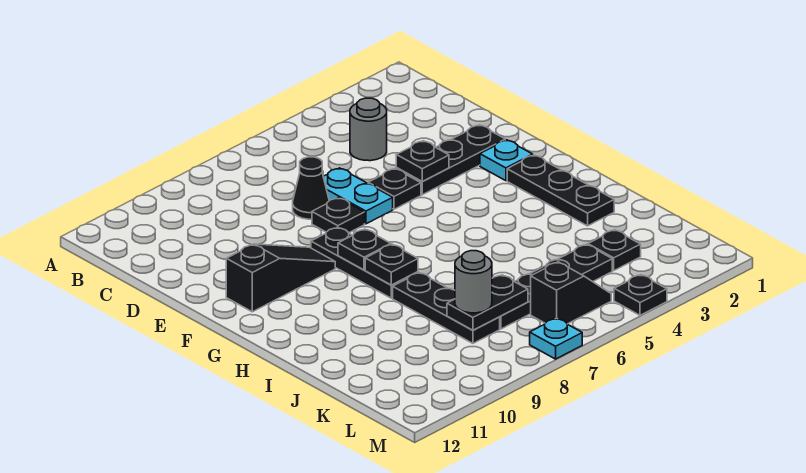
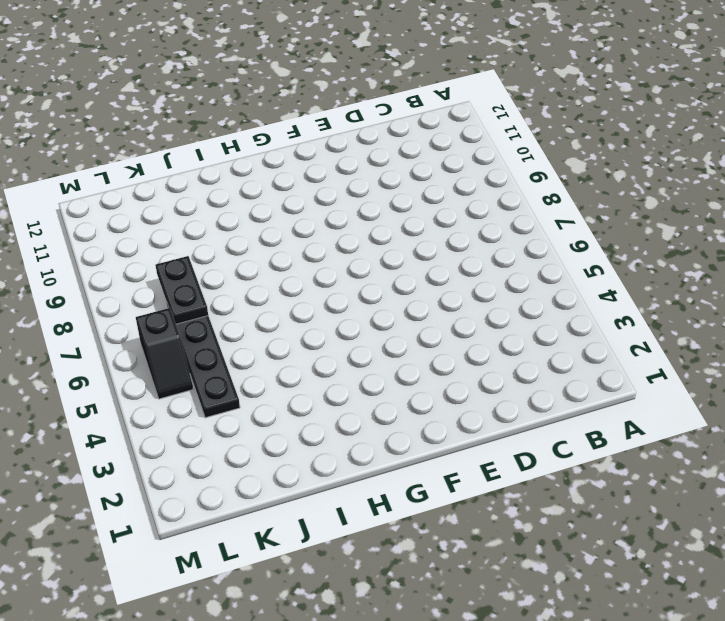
none -> grey round brick C4 level 1
none -> cyan plate D6:E6 level 1
none -> black cone D7 level 1

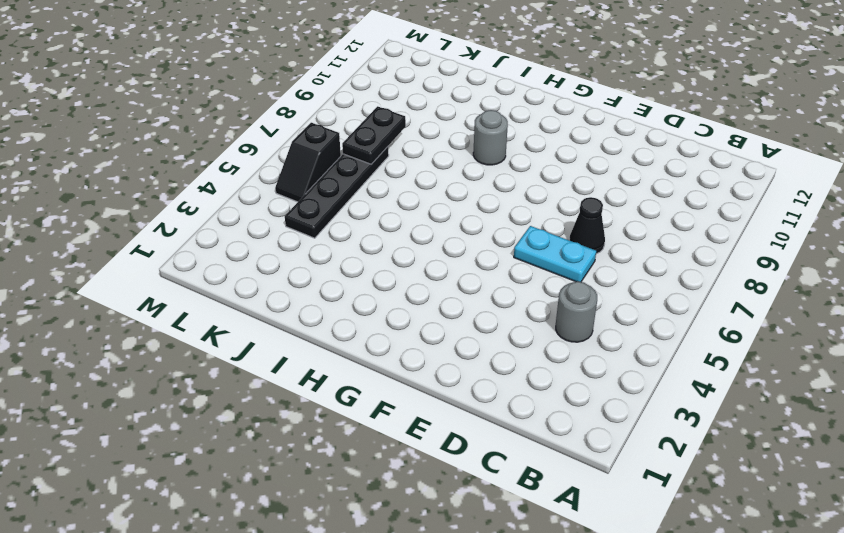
grey round brick H9 level 1 -> grey round brick K8 level 3
none -> black plate E2:E4 level 1
none -> black plate E5 level 1
none -> black plate E7 level 1

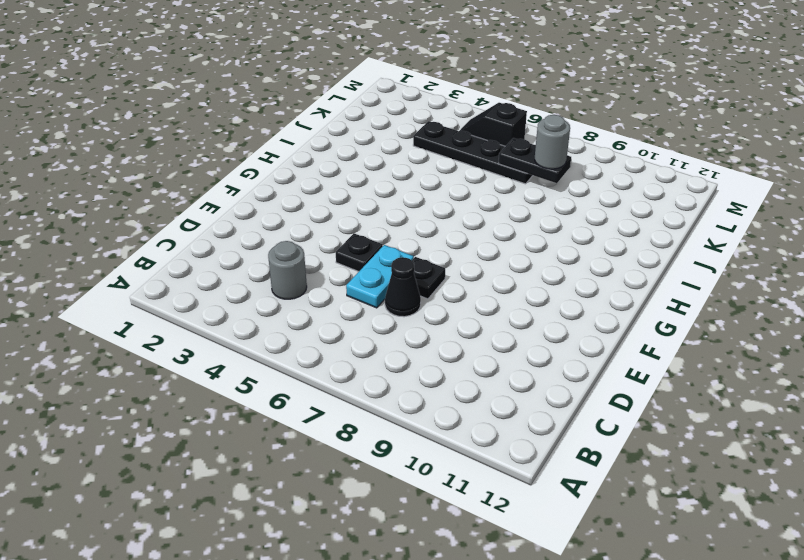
none -> black plate E2:E4 level 1
none -> cyan plate F2 level 1
none -> black plate F8:H8 level 1

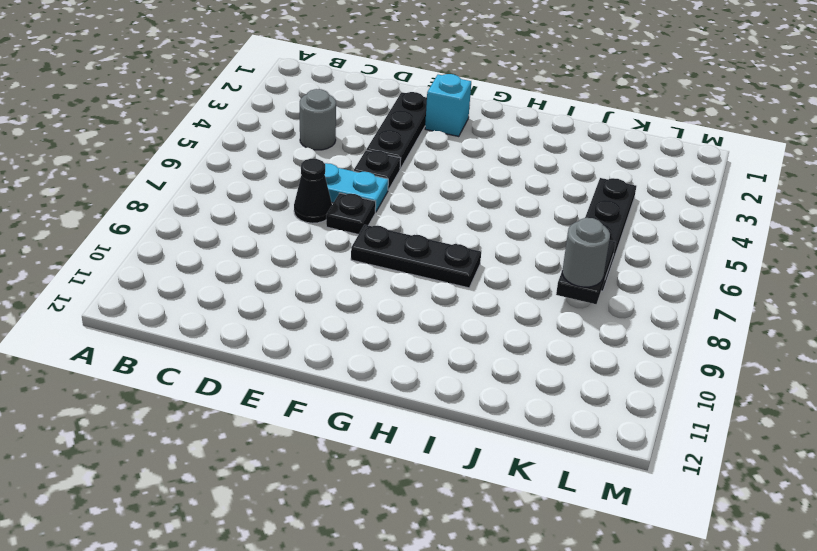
cyan brick F2 level 1 -> cyan plate F2 level 1
none -> black slope F9:F11 level 1 top 11
none -> black plate G2:I2 level 1
none -> black plate I8:K8 level 1

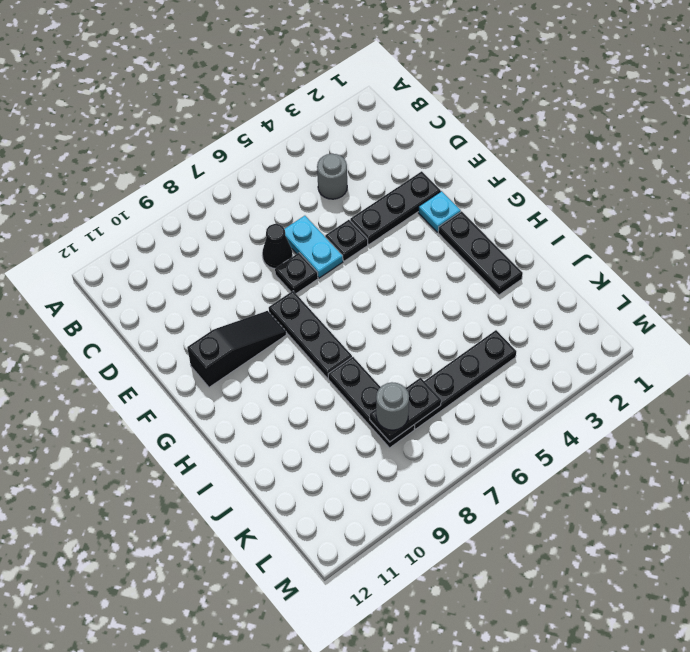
none -> black plate K3 level 1
none -> black slope L5:L6 level 1 top 6
none -> black plate M4 level 1

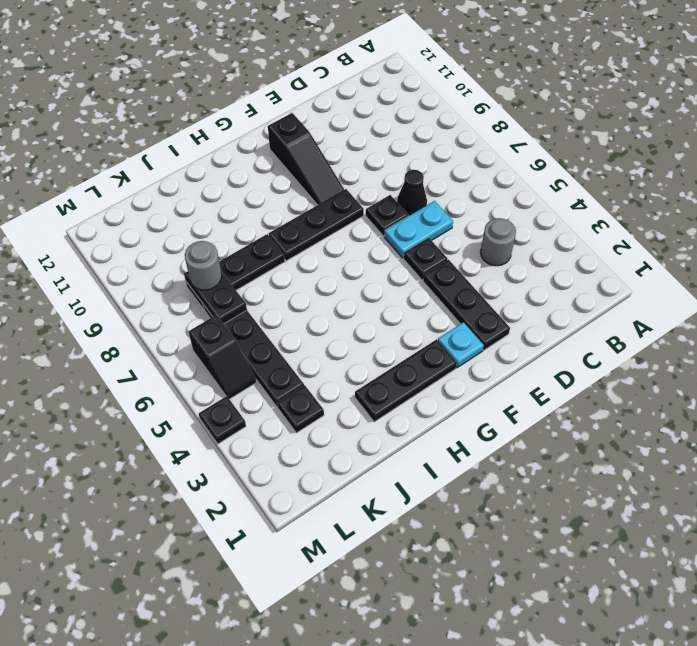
none -> cyan plate M7 level 1
none -> black plate E4 level 2
none -> black plate G8 level 2

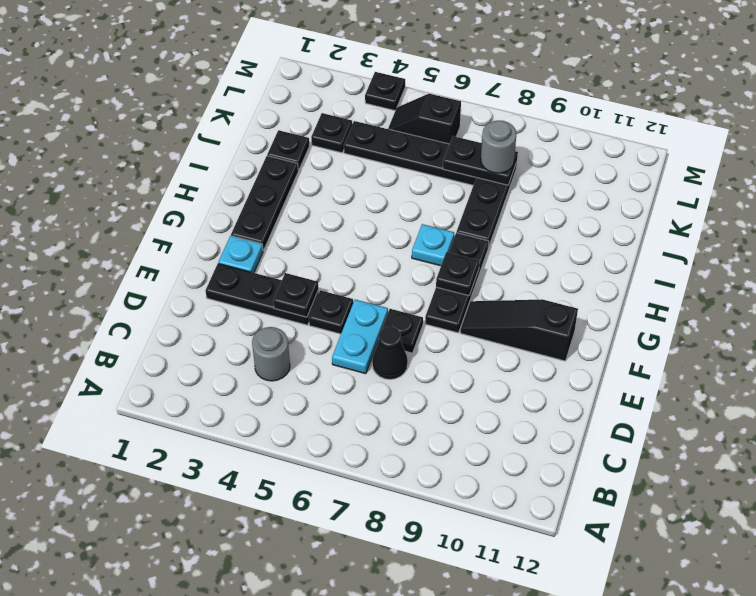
cyan plate H7 level 1 -> cyan plate M7 level 1
black plate J2 level 1 -> black plate H8 level 2

